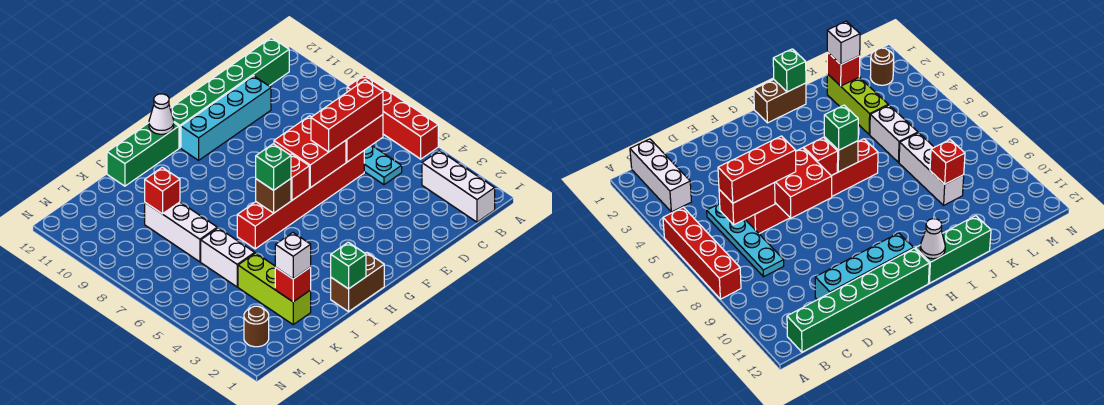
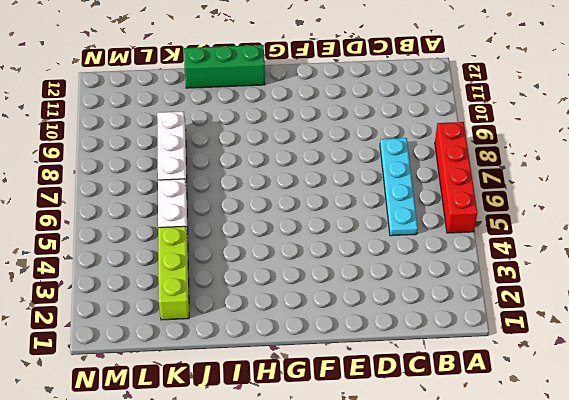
none -> white brick B1:B3 level 1
none -> green brick B12:G12 level 1
none -> red brick D6:I6 level 1

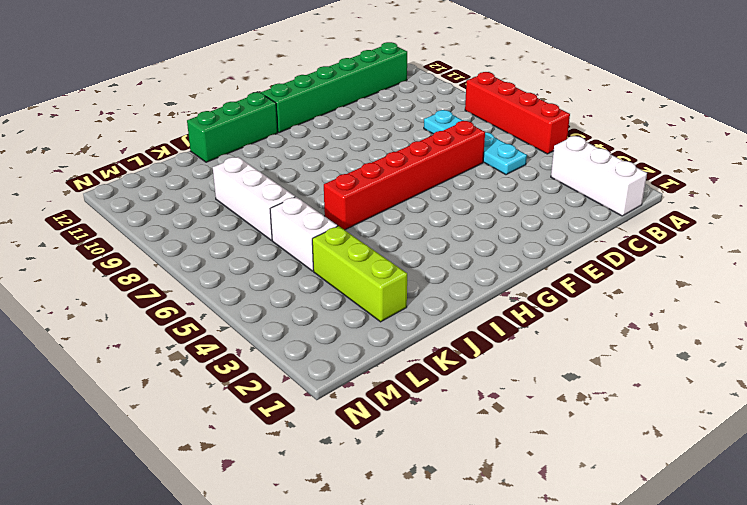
none -> cyan brick D11:G11 level 1
none -> brown brick H1:I1 level 1
none -> brown round brick M2 level 1

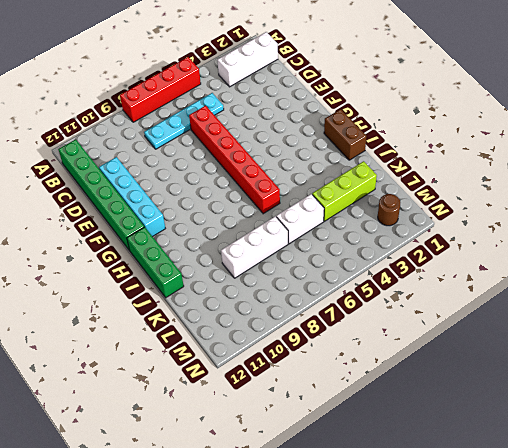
none -> red brick C6:D6 level 2
none -> red brick E6:F7 level 2
none -> red brick G6 level 2

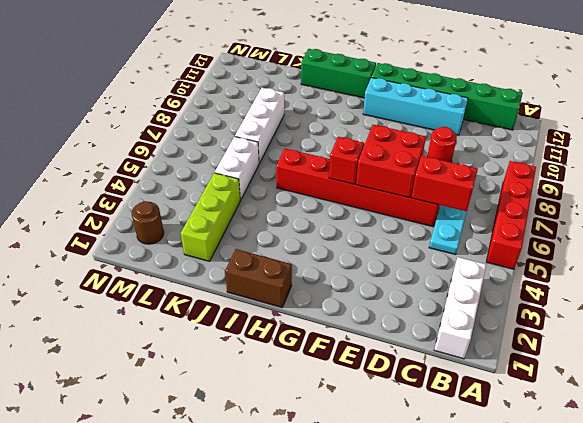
red round brick D9 level 1 -> none
none -> brown brick H6 level 2
none -> white cone H12 level 2
none -> green brick I1 level 2

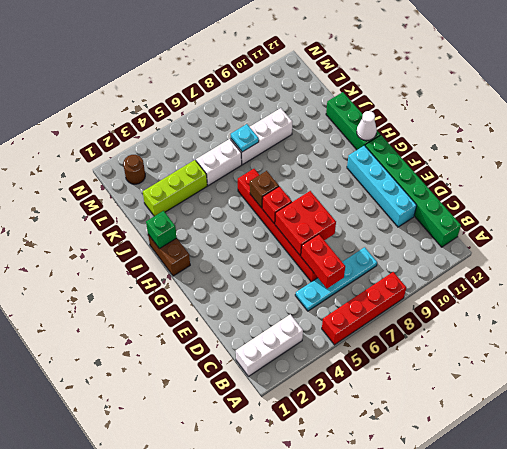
cyan plate K7 level 2 -> none
none -> red brick K2 level 2
none -> red brick K9 level 2
none -> red brick C6:E6 level 3

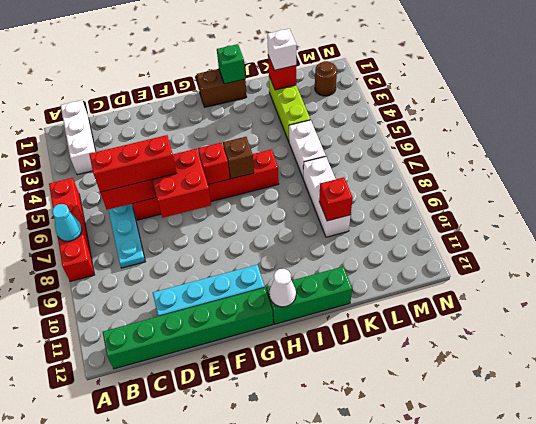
cyan cone A7 level 2 -> none
none -> green brick H6 level 3

